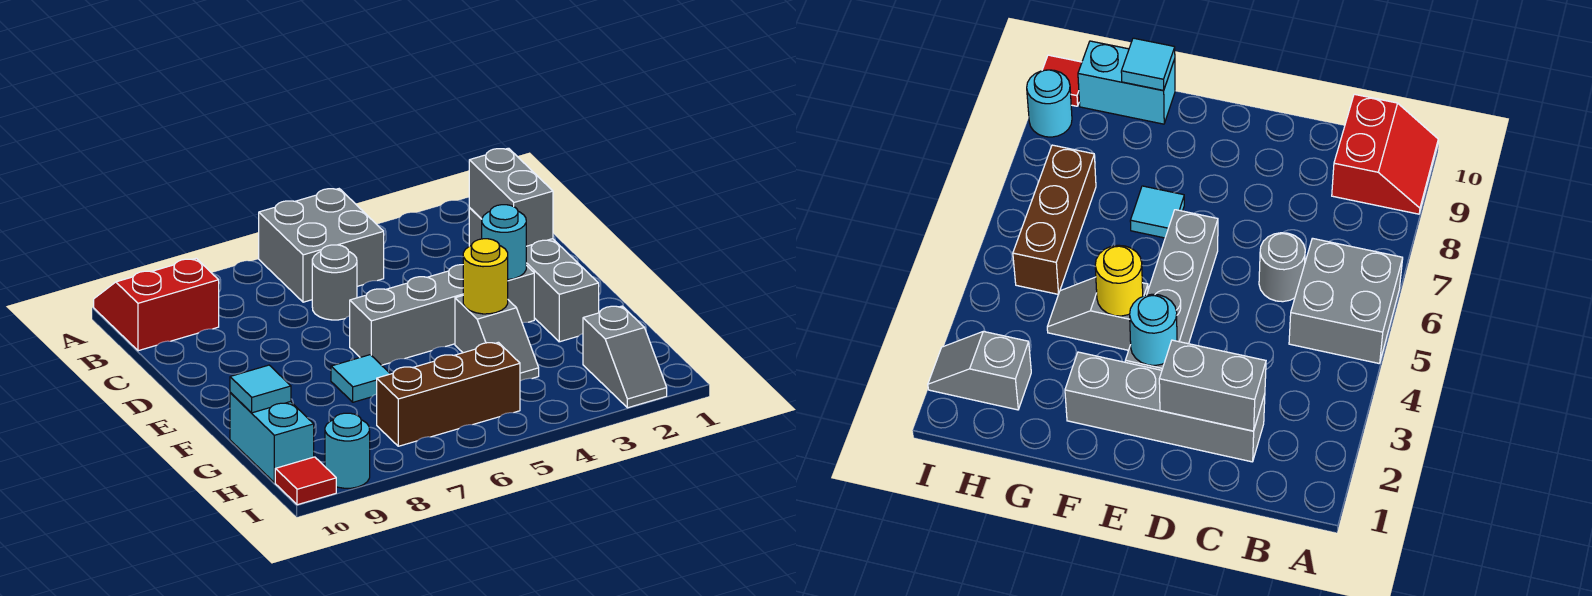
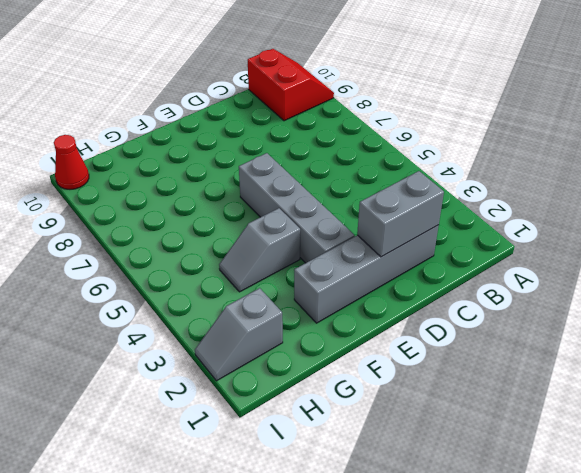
red cone I10 level 1 -> red tile I10 level 1
none -> grey brick A5:B6 level 1
none -> grey round brick C6 level 1
none -> cyan tile F7 level 1

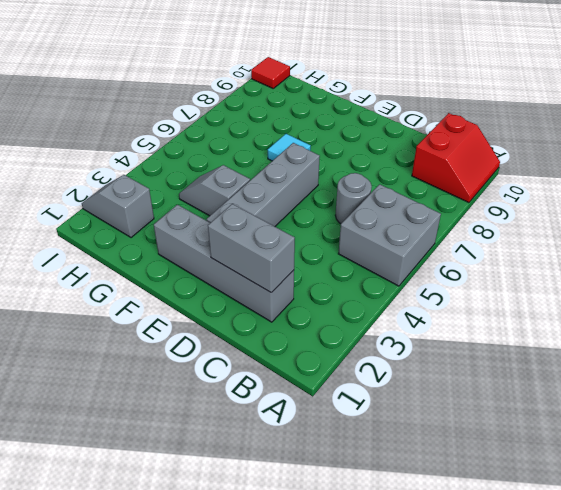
none -> cyan brick G10:H10 level 1
none -> brown brick H5:H7 level 1
none -> cyan round brick I9 level 1

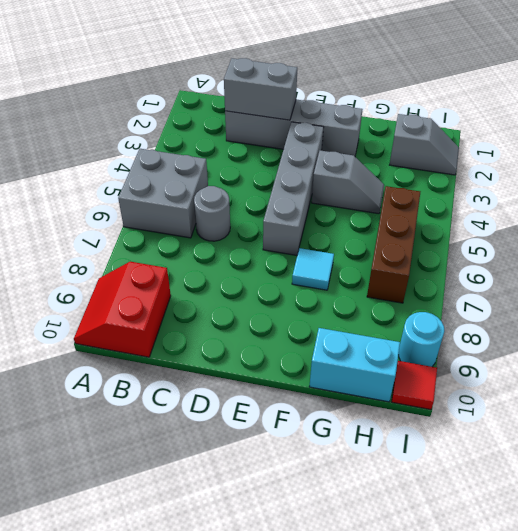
none -> cyan round brick E3 level 2
none -> yellow round brick F4 level 2
none -> cyan tile G10 level 2

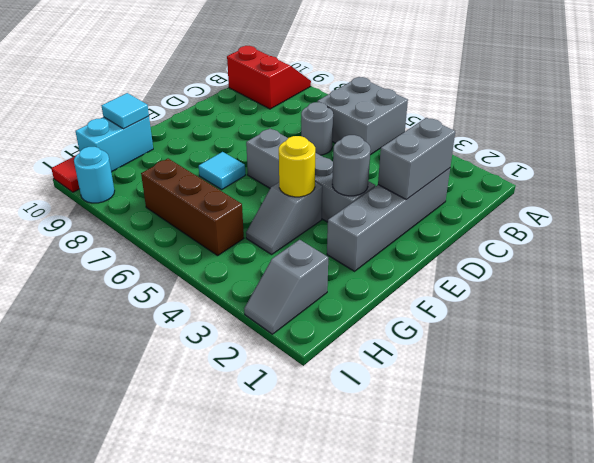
grey round brick E3 level 2 -> cyan round brick E3 level 2

